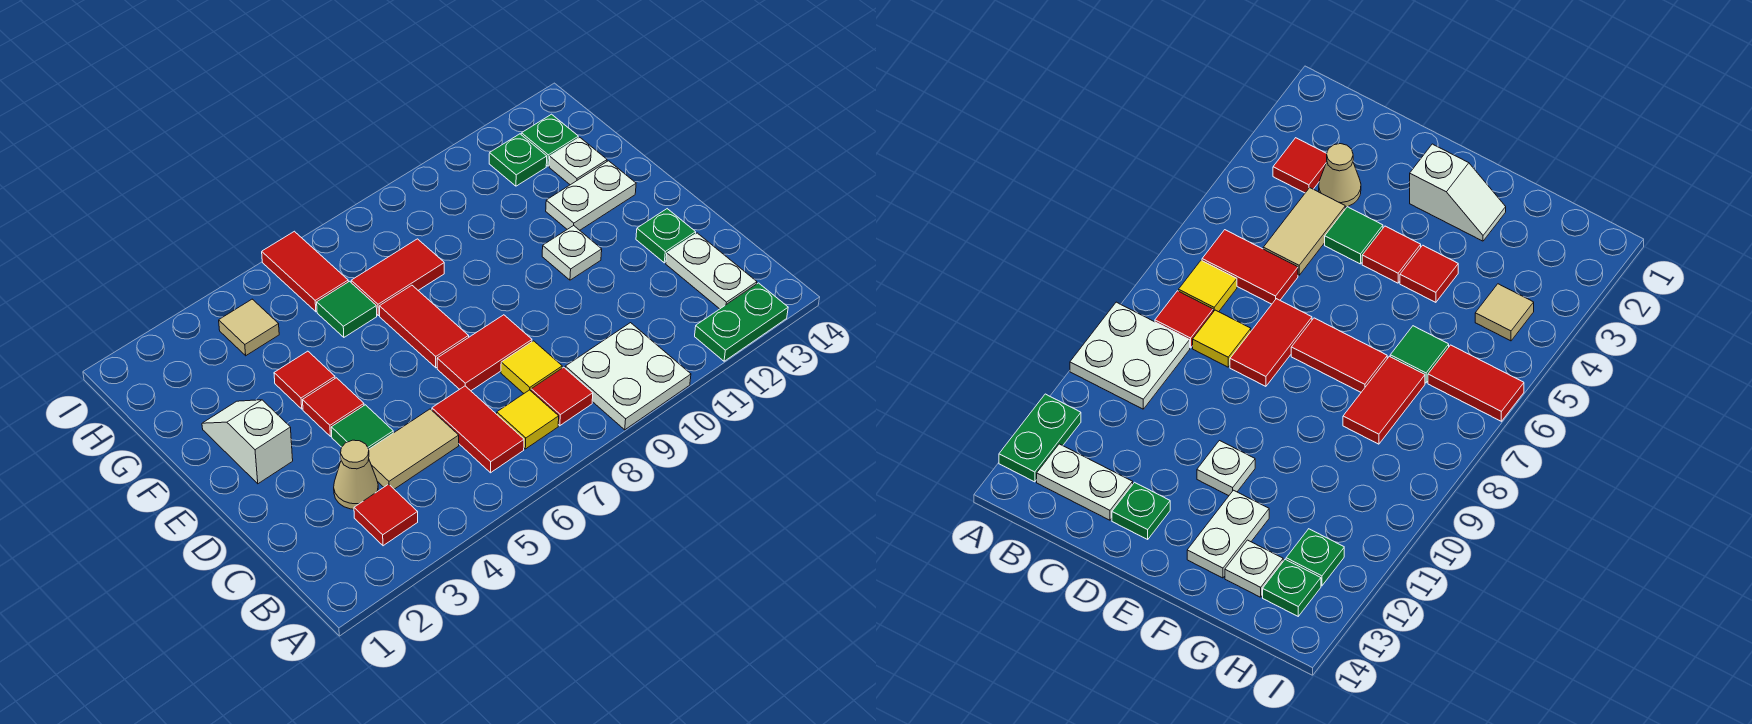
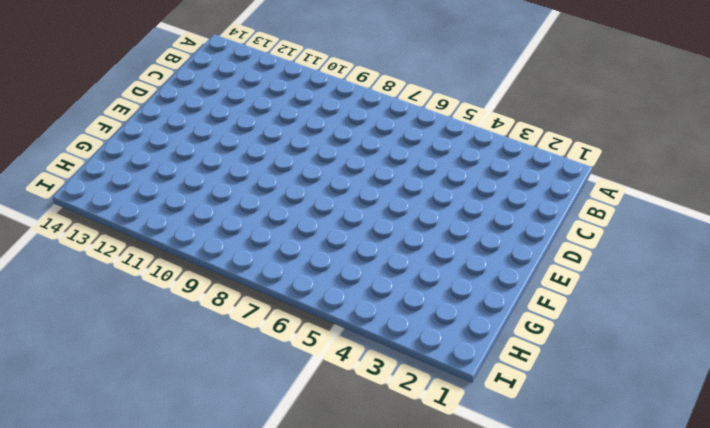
none -> white plate A9:B10 level 1
none -> green plate A12:A13 level 1
none -> red tile B3 level 1

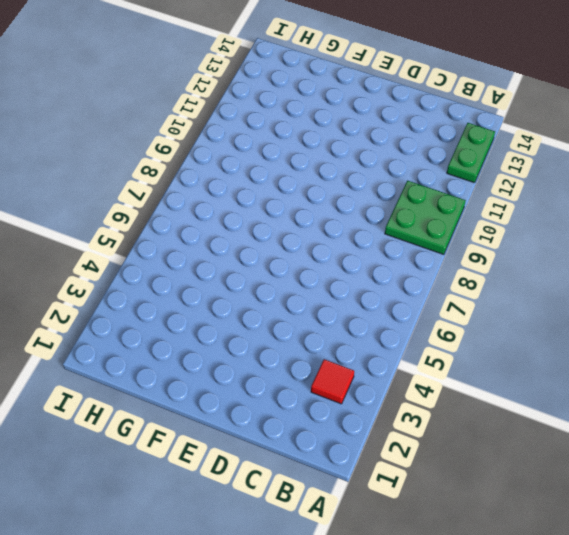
green plate A9:B10 level 1 -> white plate A9:B10 level 1
none -> red tile B6:C6 level 1
none -> yellow tile B7 level 1
none -> red tile B8 level 1

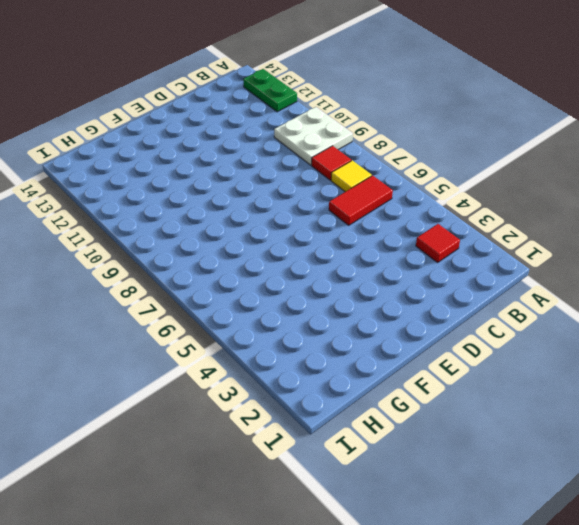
none -> white plate B13:C13 level 1
none -> tan cone C3 level 1
none -> tan tile C4:C5 level 1

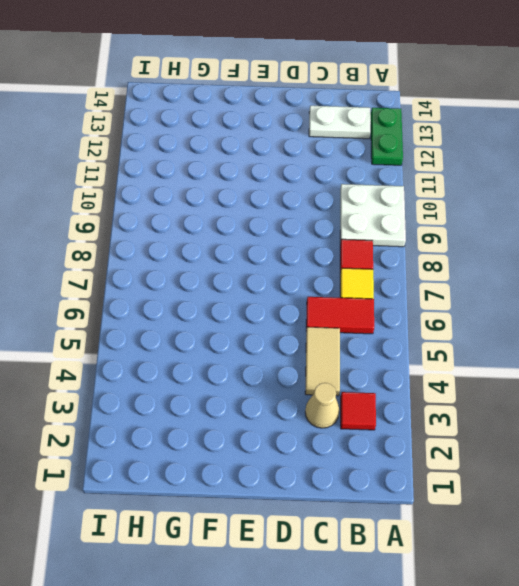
none -> yellow tile C8 level 1
none -> green tile D4 level 1
none -> red tile D7:D8 level 1

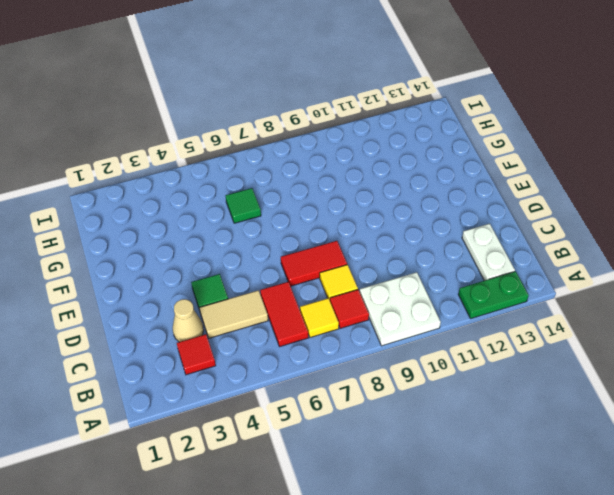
none -> green plate D13 level 1
none -> white slope E2:F2 level 1 top E
none -> red tile E4 level 1

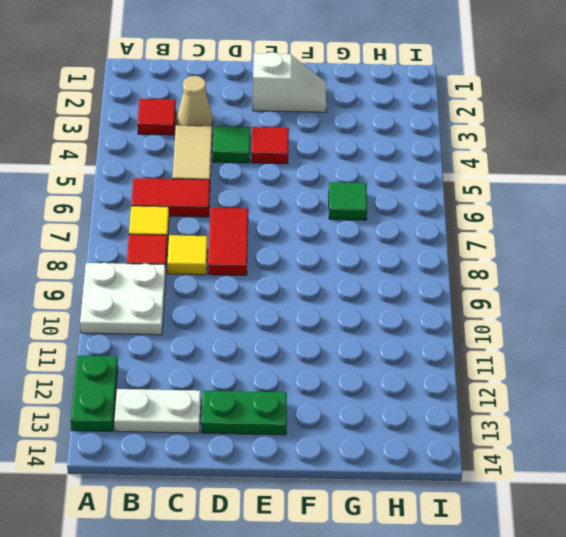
green plate D13:E13 level 1 -> green plate D13 level 1
none -> red tile E7:F7 level 1
none -> white plate E11 level 1
none -> red tile F4 level 1

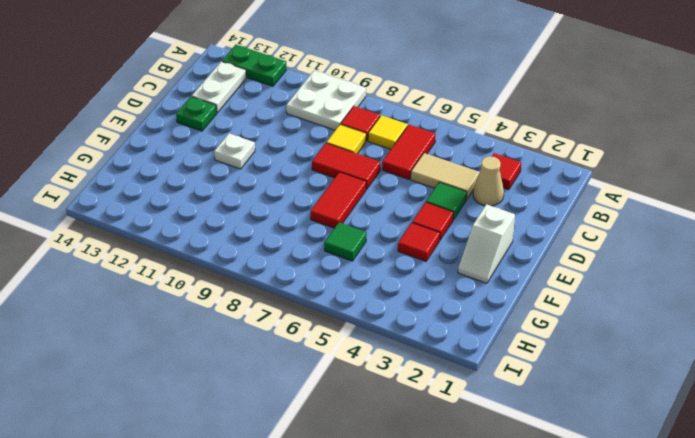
none -> white plate F12:F13 level 1
none -> red tile G7:G8 level 1
none -> white plate G13 level 1

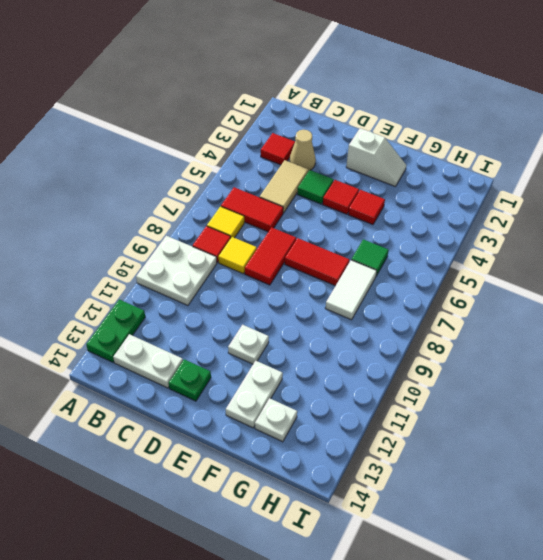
white tile G7:G8 level 1 -> red tile G7:G8 level 1
none -> tan tile H4 level 1
none -> red tile H6:I6 level 1
none -> green plate H12 level 1

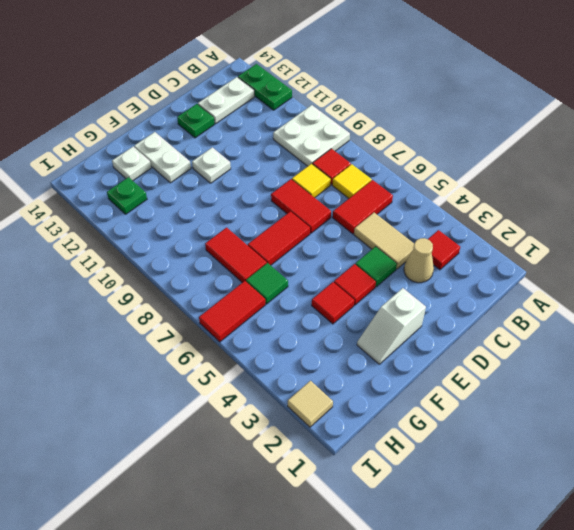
tan tile I2 level 1 -> tan tile H4 level 1
none -> green plate H13 level 1

